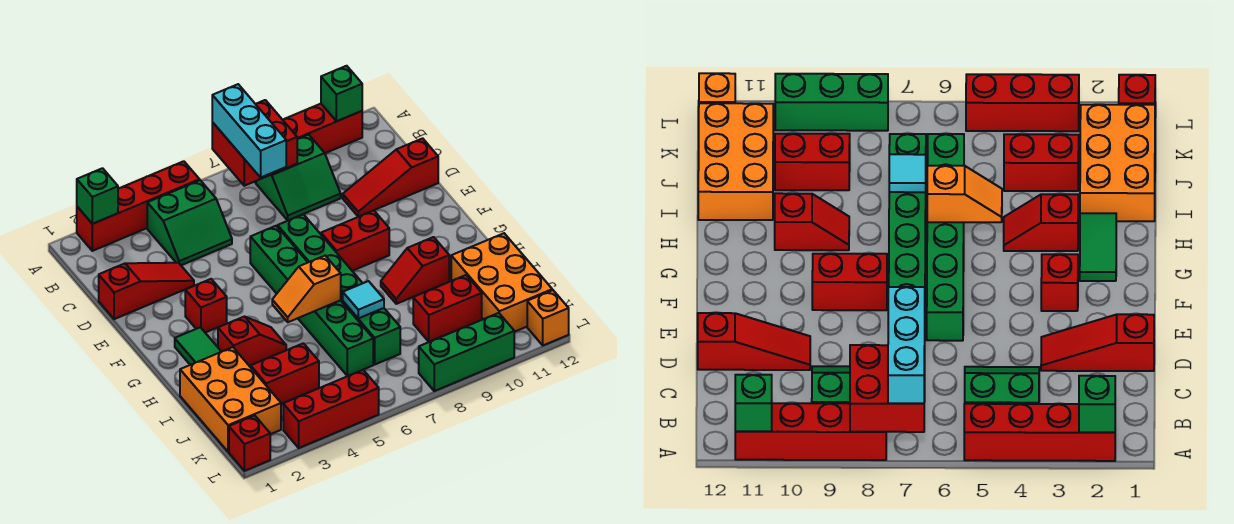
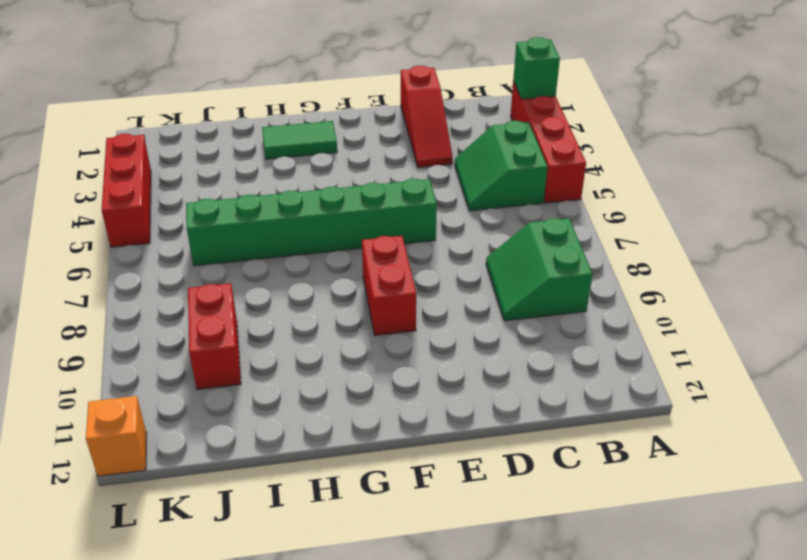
none -> red brick A8:A11 level 1
none -> red slope D10:D12 level 1 top 12
none -> green brick E7:J7 level 1

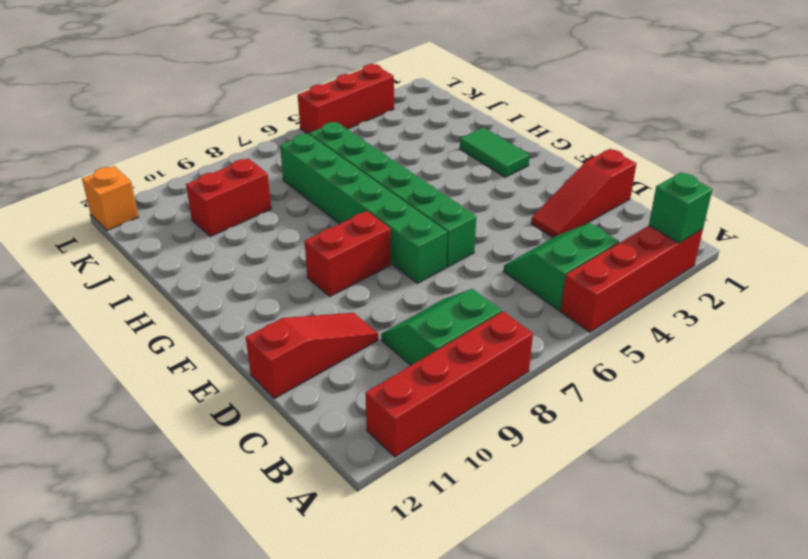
none -> red brick F3 level 1
none -> red slope H3:H4 level 1 top 3
none -> red slope H9:H10 level 1 top 10

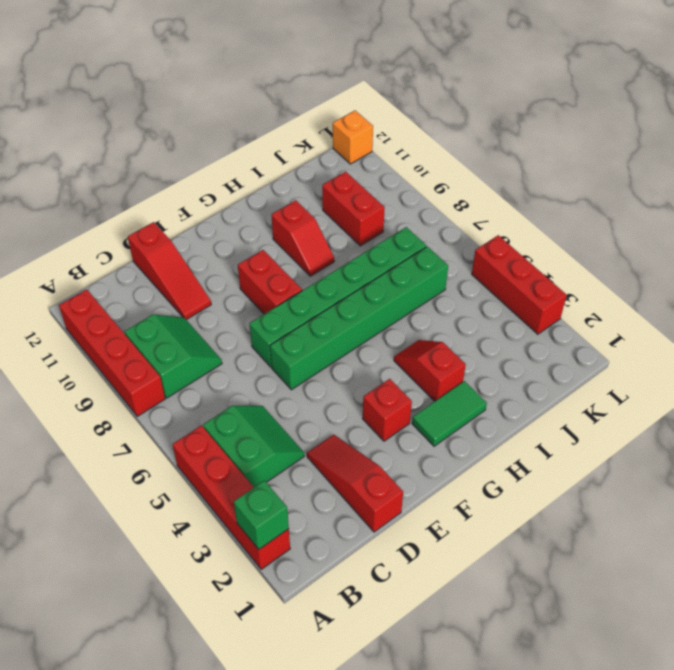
none -> orange brick I1:K2 level 1
none -> orange brick I11:K12 level 1
none -> red brick J3:J4 level 1

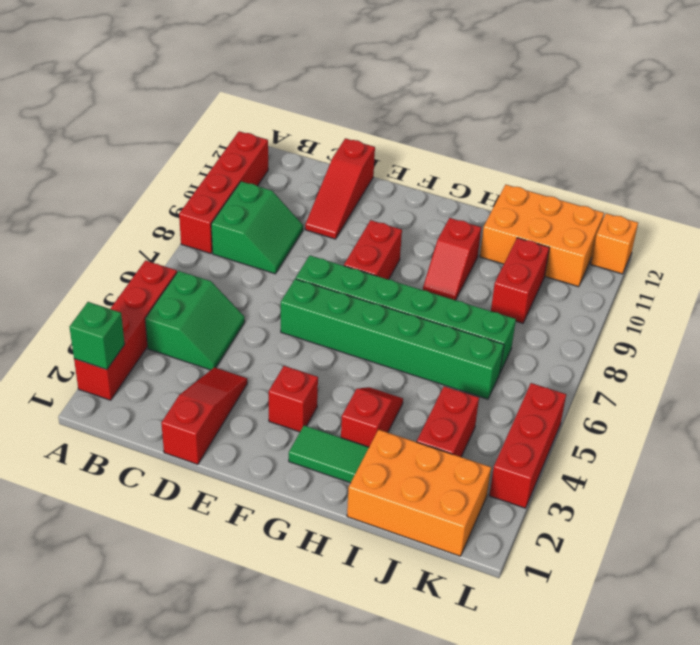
none -> red brick L1 level 1
none -> green brick L8:L10 level 1
none -> red brick A7:B8 level 2

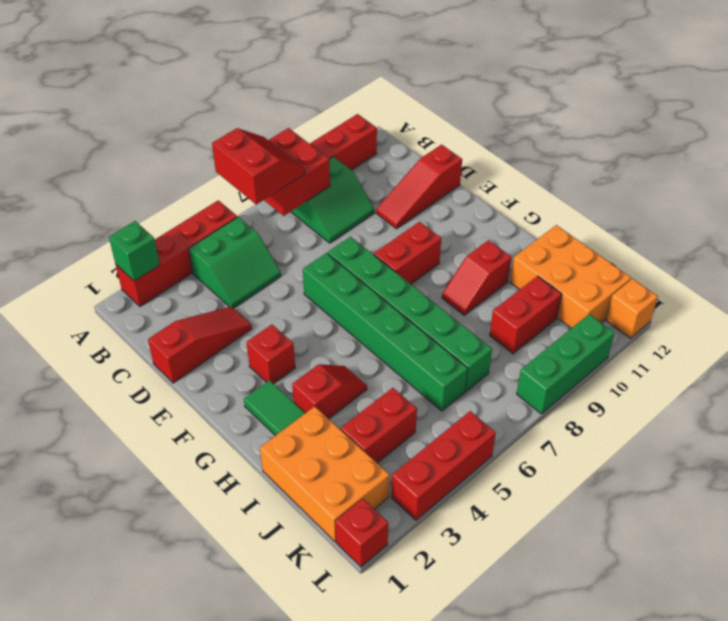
red slope A6:B7 level 3 top 6 -> cyan brick A7:C7 level 3
none -> green brick A11 level 2
none -> orange slope H5:H6 level 2 top 6
none -> cyan tile I7 level 2

